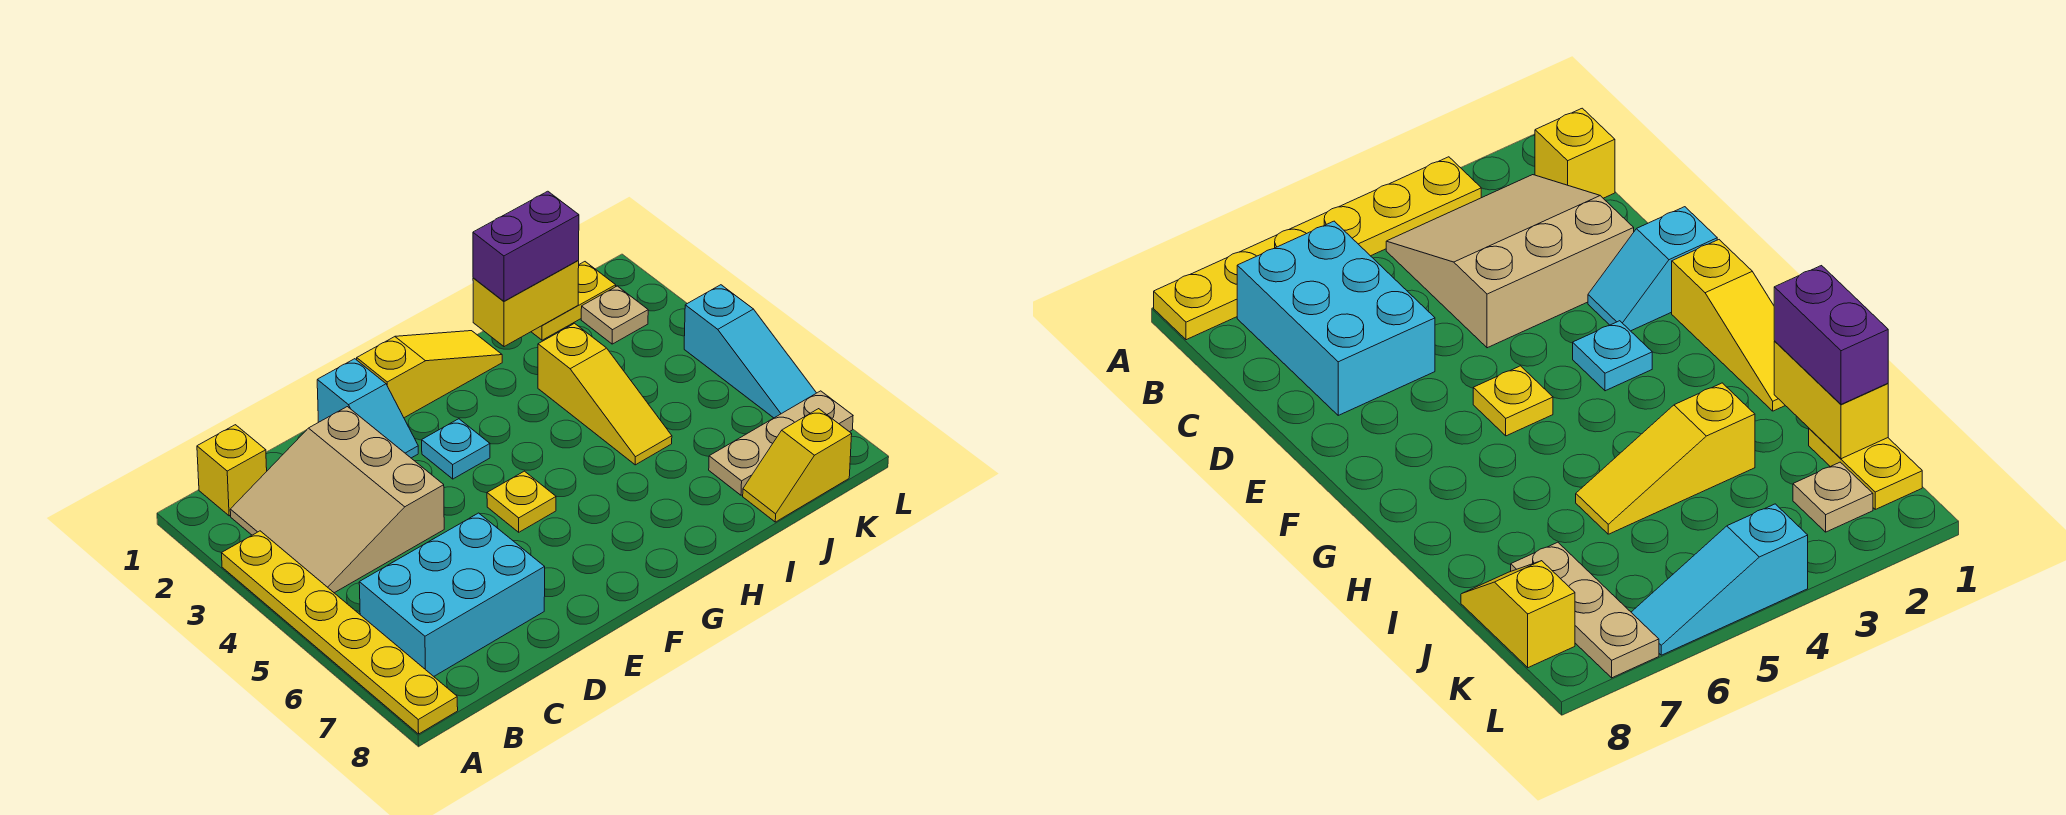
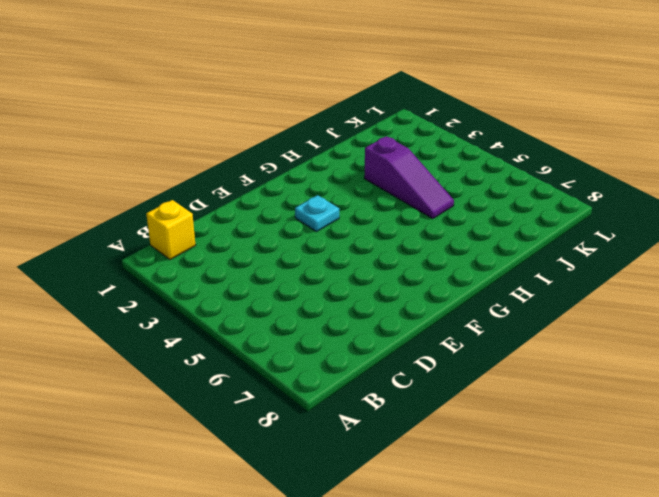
purple slope I3:I5 level 1 top 3 -> yellow slope I3:I5 level 1 top 3
none -> yellow plate A3:A8 level 1
none -> tan slope B2:D4 level 1 top D
none -> cyan brick B6:D7 level 1

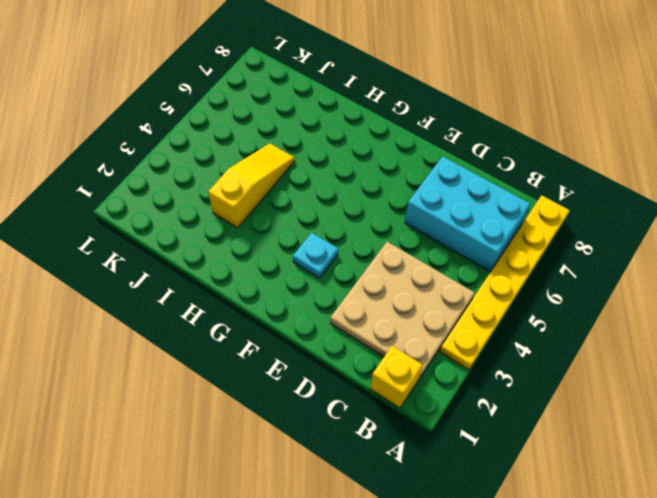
tan plate B2:D4 level 1 -> tan slope B2:D4 level 1 top D
none -> cyan slope E1:E2 level 1 top 1
none -> yellow slope F1:H1 level 1 top F
none -> yellow plate F5 level 1

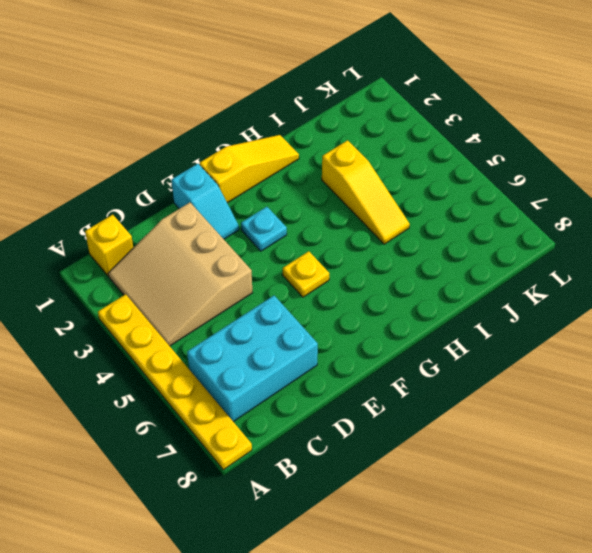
none -> yellow plate J1:K1 level 1
none -> tan plate J7:L7 level 1
none -> yellow slope J8:K8 level 1 top K

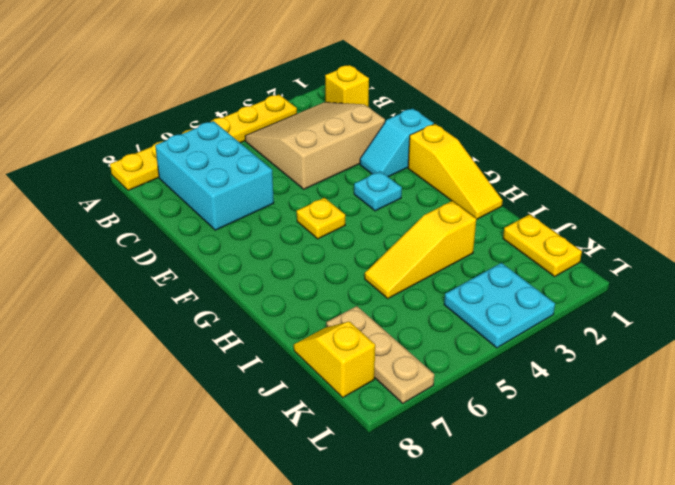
cyan plate K3:L4 level 1 -> cyan slope L4:L6 level 1 top 4
none -> tan plate K2 level 1
none -> yellow brick I1:J1 level 2
none -> purple brick I1:J1 level 3

